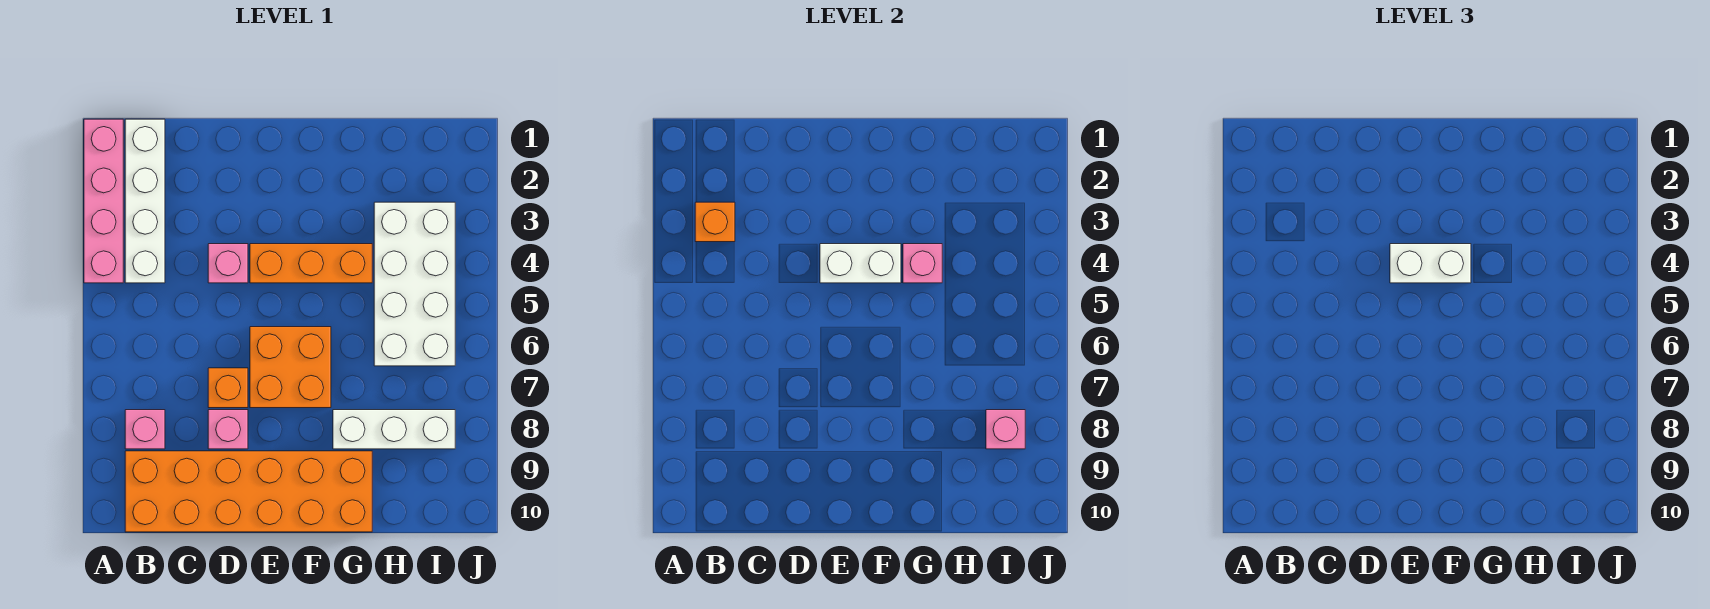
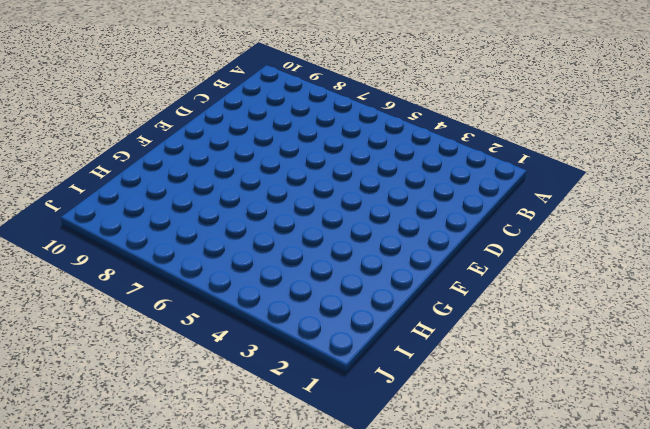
none -> pink brick A1:A4 level 1
none -> white brick B1:B4 level 1
none -> pink brick B8 level 1

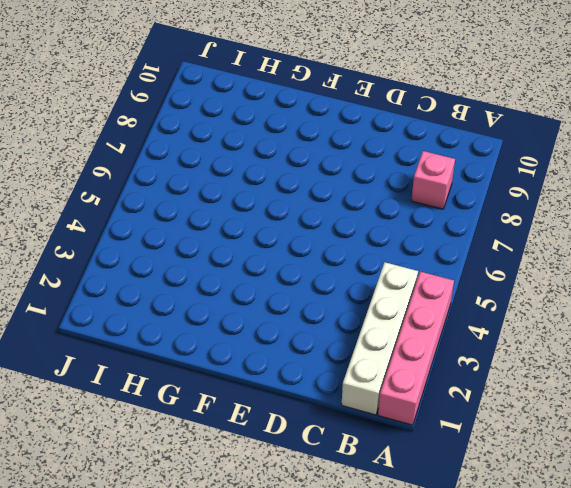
none -> orange brick B9:G10 level 1
none -> pink brick D4 level 1
none -> orange brick D7 level 1

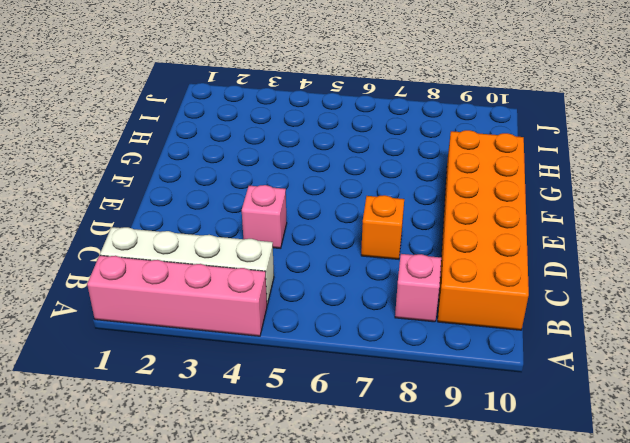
none -> pink brick D8 level 1
none -> orange brick E4:G4 level 1
none -> orange brick E6:F7 level 1

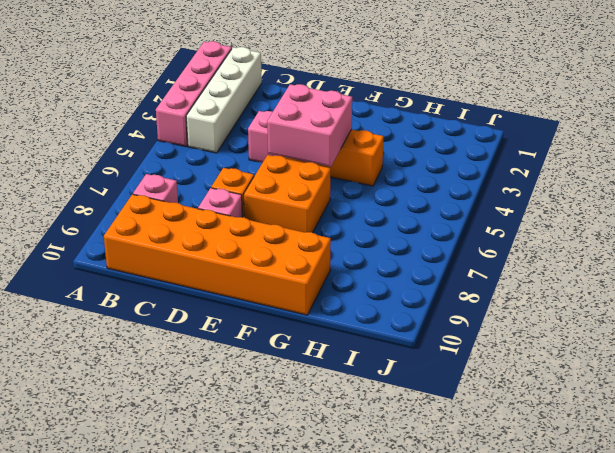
pink brick E4:F5 level 2 -> white brick E4:F4 level 2
none -> white brick G8:I8 level 1
none -> white brick H3:I6 level 1
none -> orange brick B3 level 2

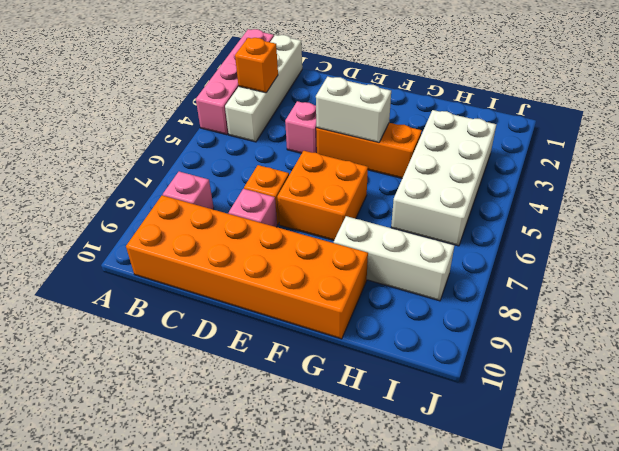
none -> pink brick G4 level 2
none -> pink brick I8 level 2
none -> white brick E4:F4 level 3

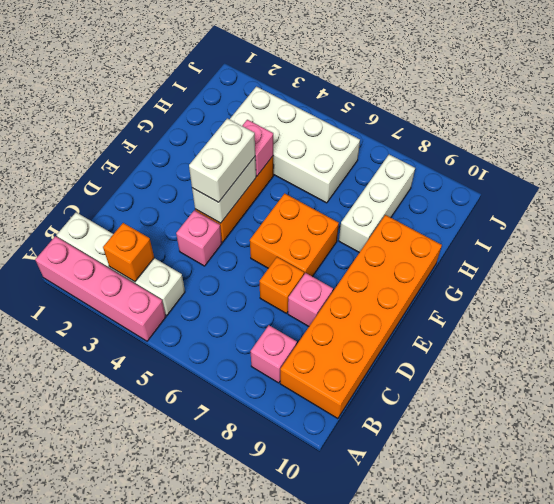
none -> pink brick I8 level 2

